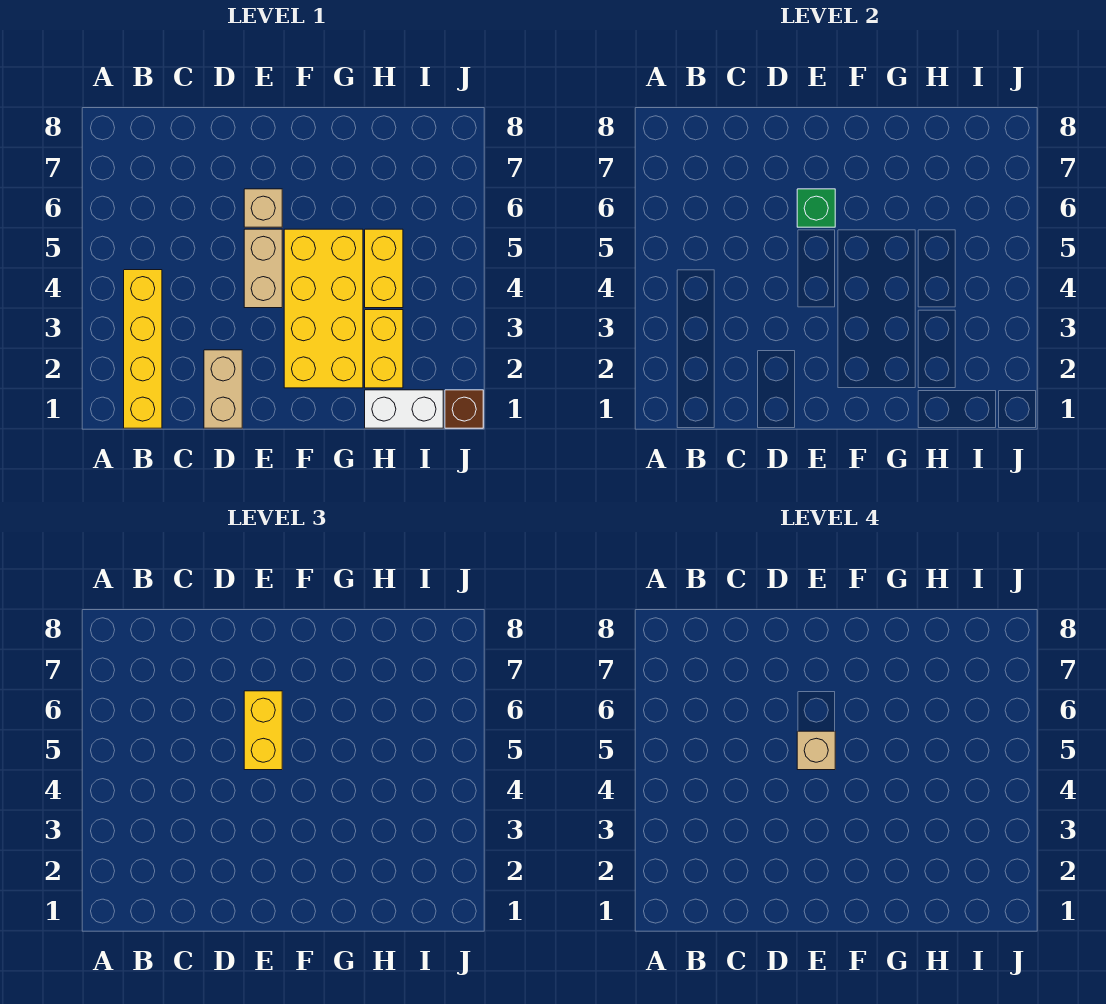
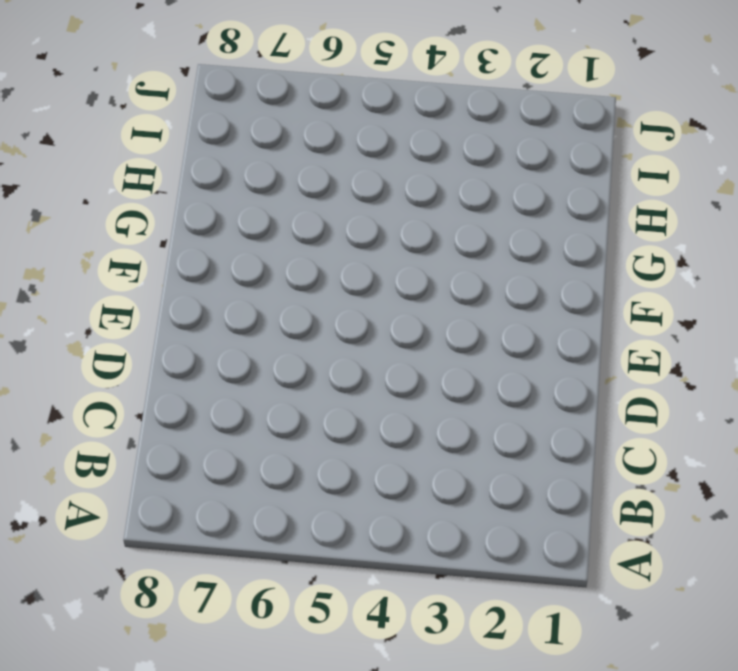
none -> yellow brick B1:B4 level 1
none -> tan brick D1:D2 level 1
none -> tan brick E4:E5 level 1

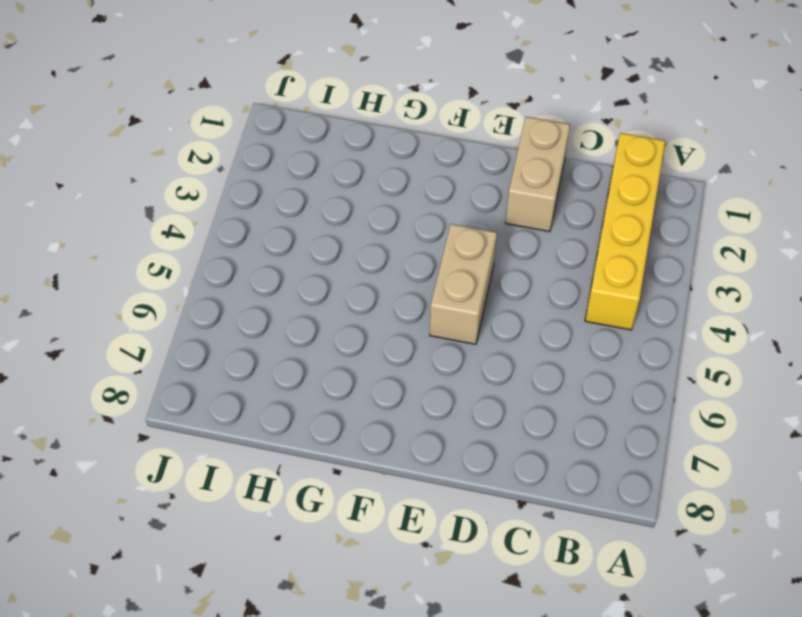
none -> tan brick E6 level 1
none -> yellow brick F2:G5 level 1
none -> white brick H1:I1 level 1

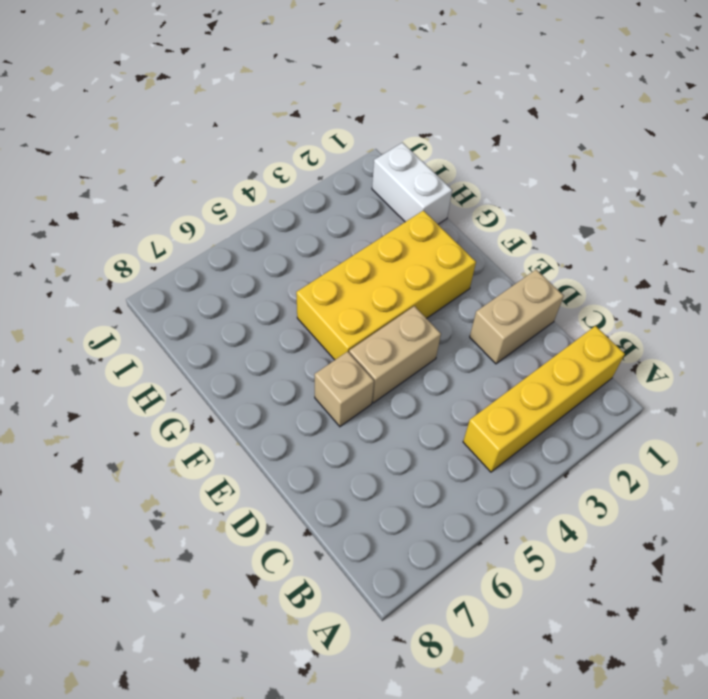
none -> yellow brick H2:H3 level 1
none -> yellow brick H4:H5 level 1
none -> brown brick J1 level 1

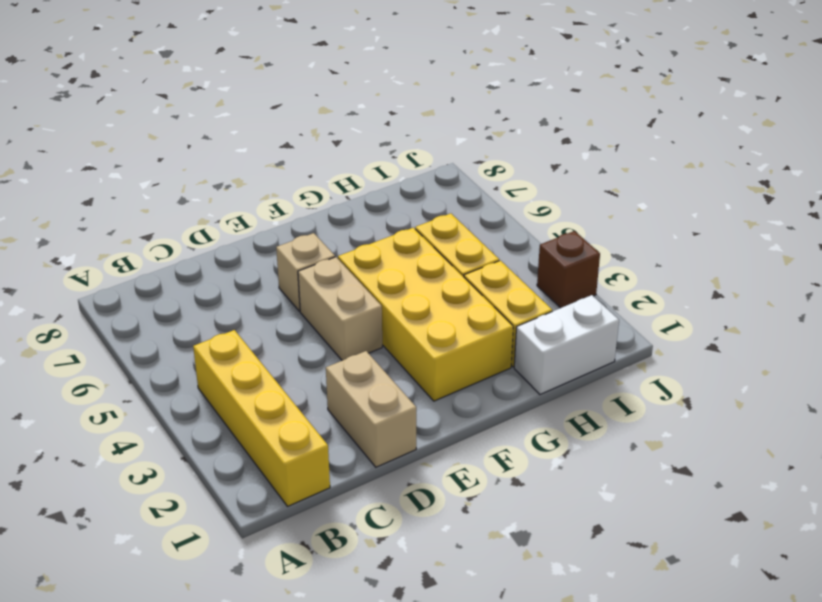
brown brick J3 level 1 -> brown brick J1 level 1
none -> green brick E6 level 2
none -> yellow brick E5:E6 level 3
none -> tan brick E5 level 4

